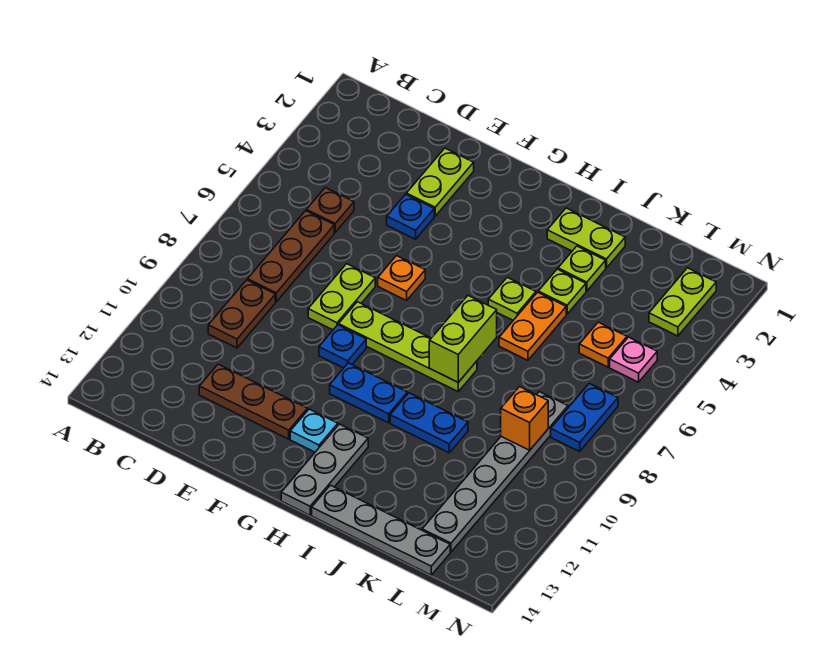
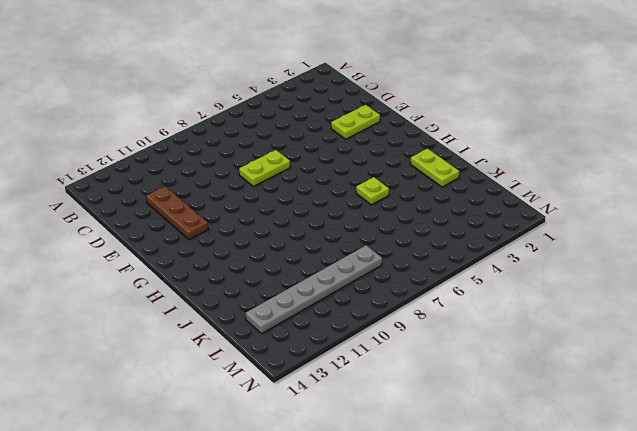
none -> brown plate C5 level 1
none -> brown plate C6:C8 level 1
none -> brown plate C9:C10 level 1

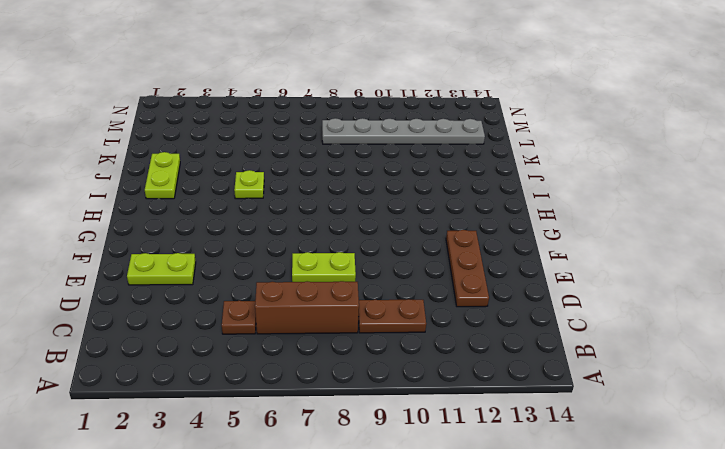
brown brick C6:C8 level 1 -> brown plate C6:C8 level 1
none -> blue plate E4 level 1
none -> orange plate F6 level 1
none -> lime plate F8:I8 level 1

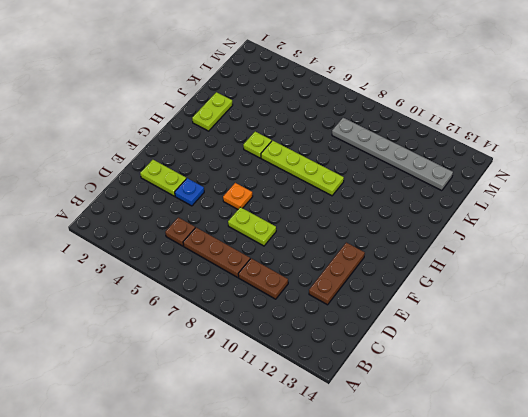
lime plate I6:I9 level 1 -> lime plate F8:I8 level 1
none -> blue plate F9 level 1
none -> blue plate G10:H10 level 1
none -> cyan plate G12 level 1

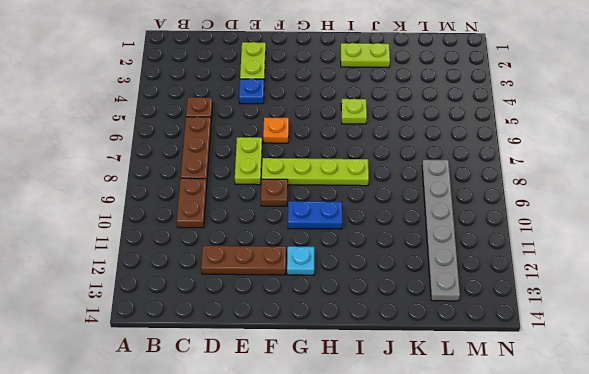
brown plate F9 level 1 -> blue plate F9 level 1
none -> grey plate H12:H14 level 1
none -> blue plate I10:J10 level 1
none -> grey plate I14:L14 level 1

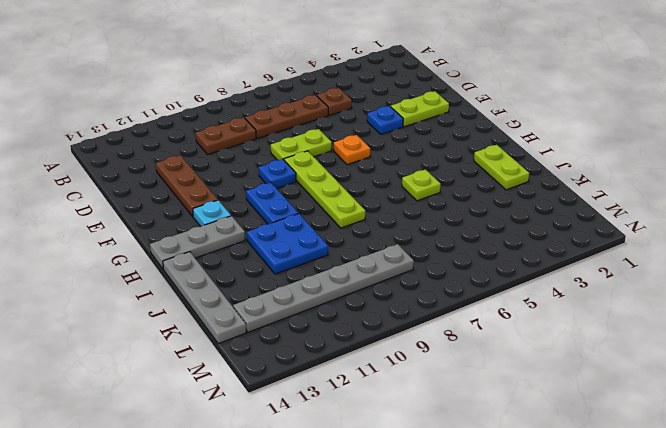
blue plate I10:J11 level 1 -> blue plate I10:J10 level 1
none -> lime plate J3 level 1
none -> lime plate J4 level 1
none -> orange plate J5:J6 level 1

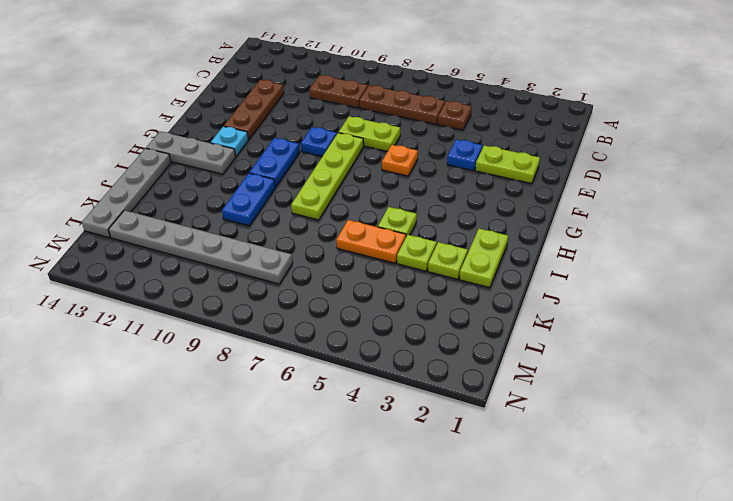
none -> orange plate L5 level 1
none -> lime plate M2:M3 level 1
none -> pink plate M5 level 1

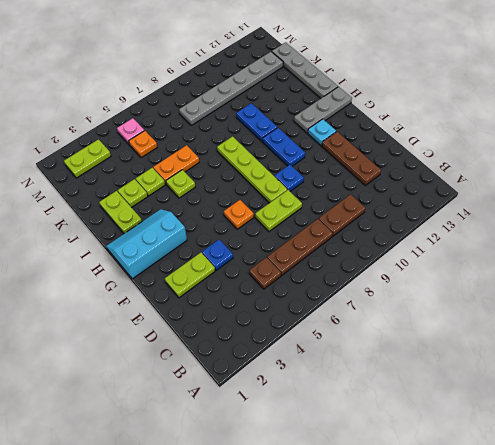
cyan slope G1:H3 level 1 top G -> none
none -> blue plate M7:M8 level 1
none -> lime brick I7:I8 level 2
none -> orange brick L9 level 2

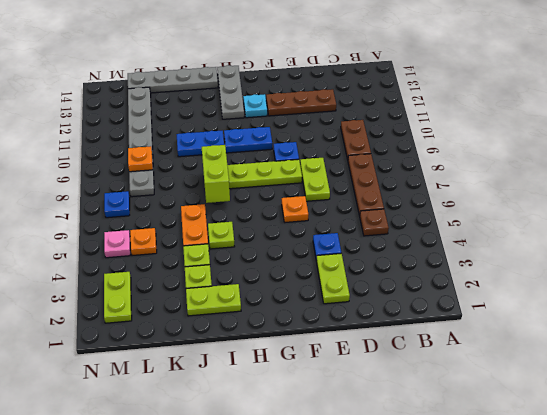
orange plate L9 level 2 -> orange brick L9 level 2
blue plate M7 level 1 -> blue plate M7:M8 level 1

